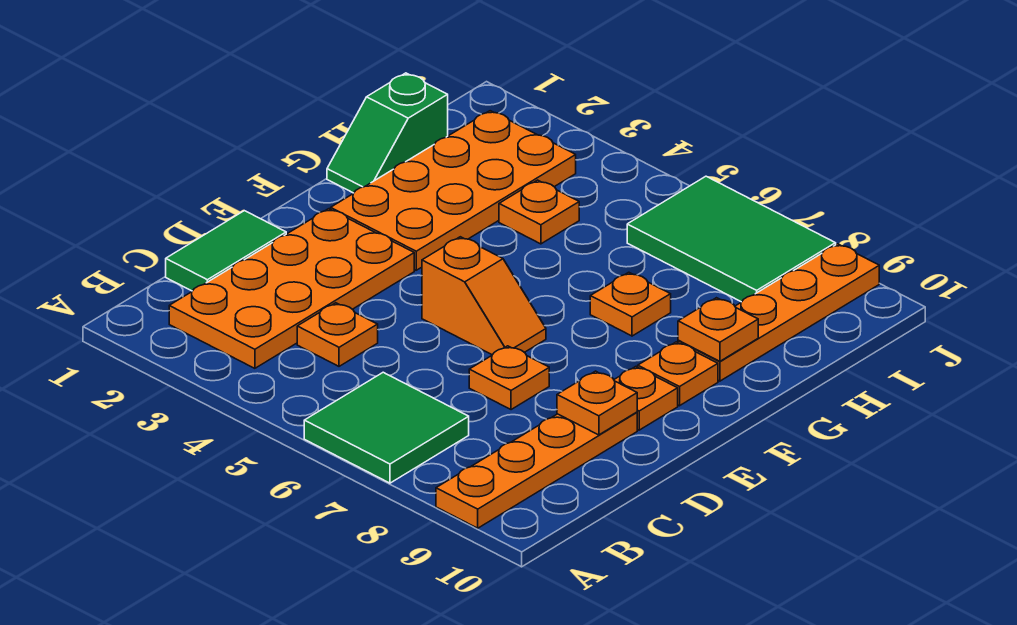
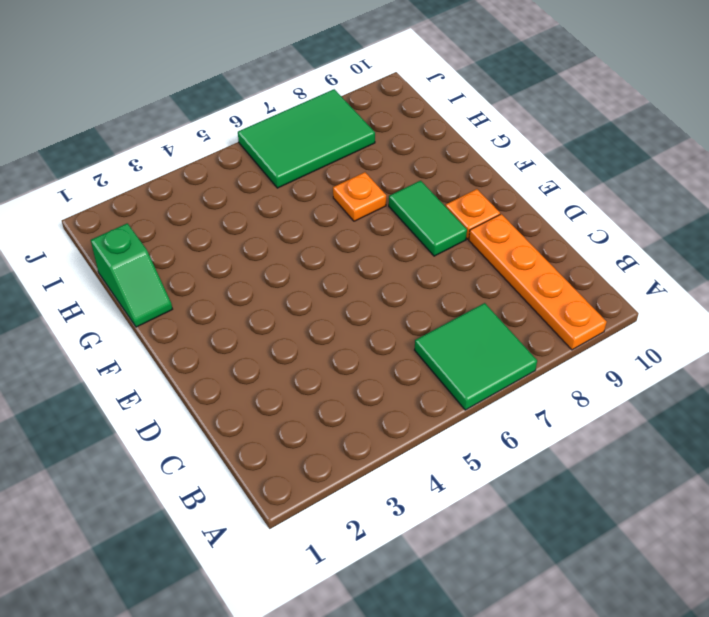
green tile E8:F8 level 1 -> green tile C1:D1 level 1
none -> orange plate B2:E3 level 1
none -> orange plate C4 level 1
none -> orange plate D7 level 1

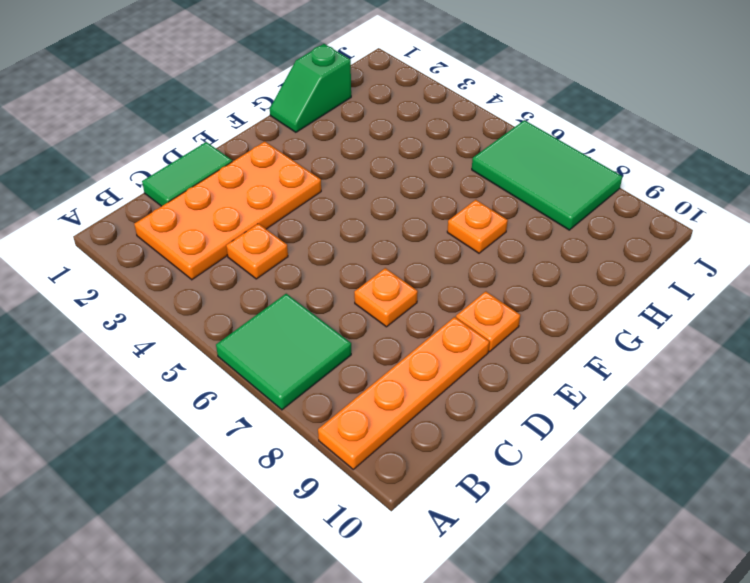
none -> orange slope E5:E6 level 1 top 5
none -> orange plate F2:I3 level 1
none -> orange plate F9 level 1

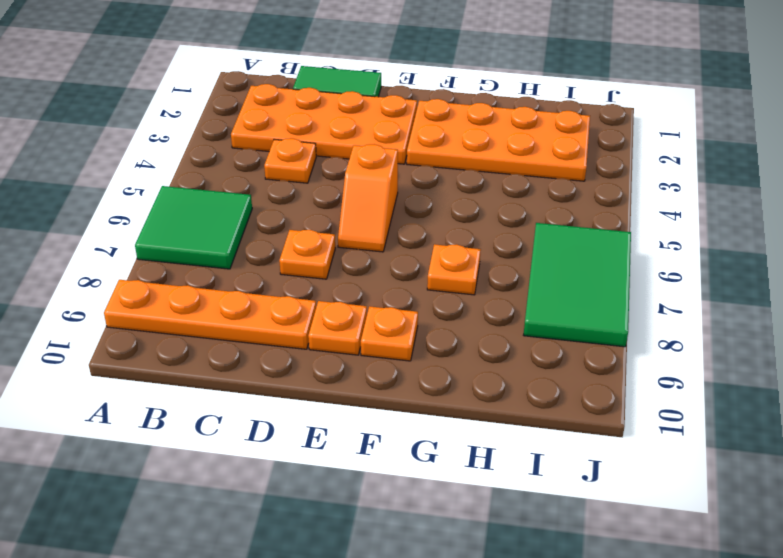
none -> green slope G1:H1 level 1 top H
none -> orange plate G9:J9 level 1
none -> orange plate H4 level 1

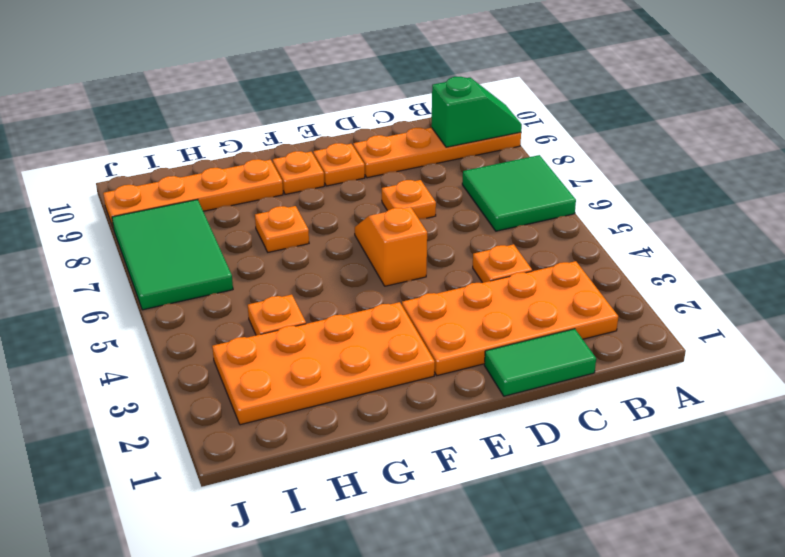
green slope A9:B9 level 2 top B -> green slope G1:H1 level 1 top H
none -> orange plate D9 level 2
none -> orange plate G9 level 2

